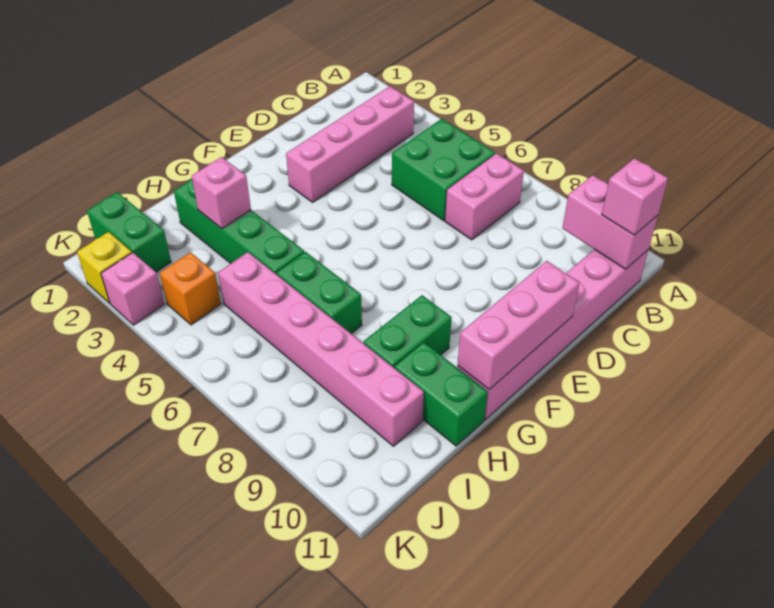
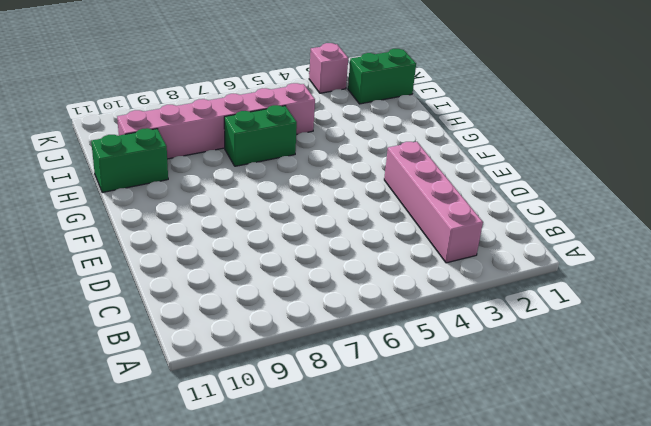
none -> green brick B5:C6 level 1
none -> pink brick B7:C7 level 1
none -> pink brick B11:G11 level 1

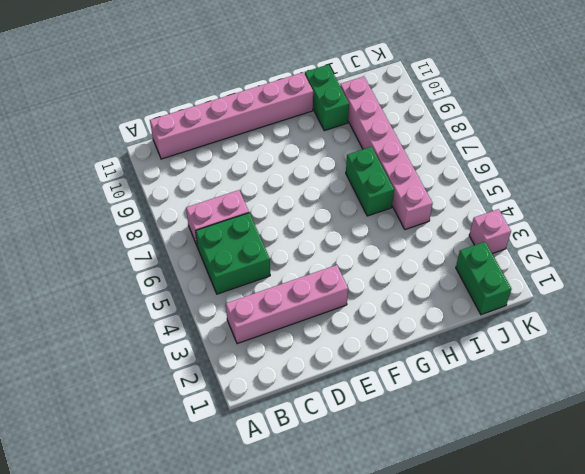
none -> green brick G9:H9 level 1
none -> green brick H2:H5 level 1
none -> orange brick J4 level 1

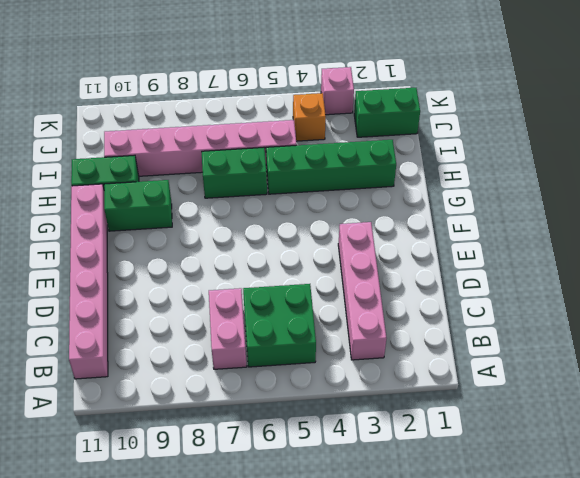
green brick G9:G10 level 1 -> green brick G9:H9 level 1
none -> yellow brick K2 level 1
none -> pink brick B10:B11 level 2
none -> pink brick E11:G11 level 2

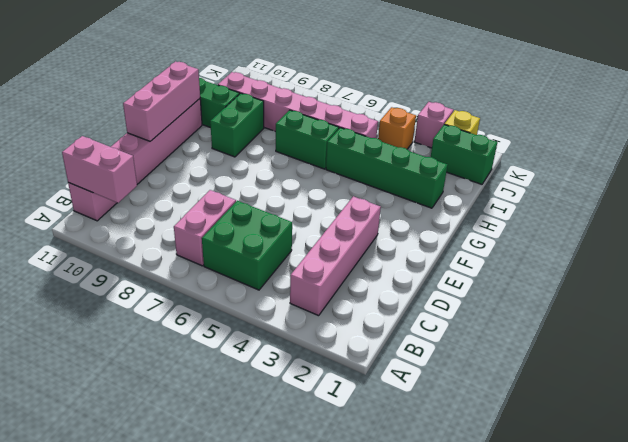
none -> pink brick H3 level 2
none -> pink brick B11 level 3

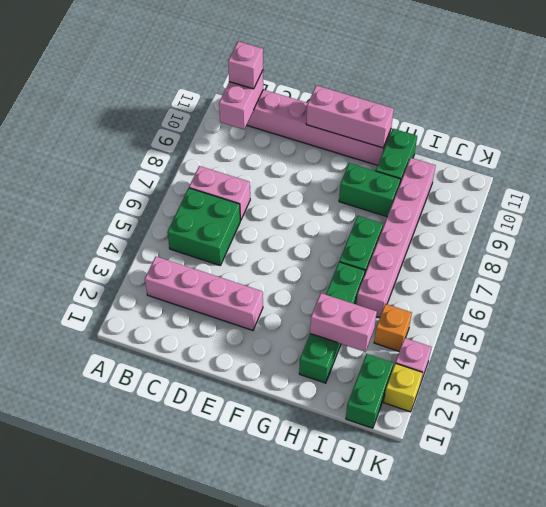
pink brick H3:I3 level 2 -> pink brick H3 level 2

